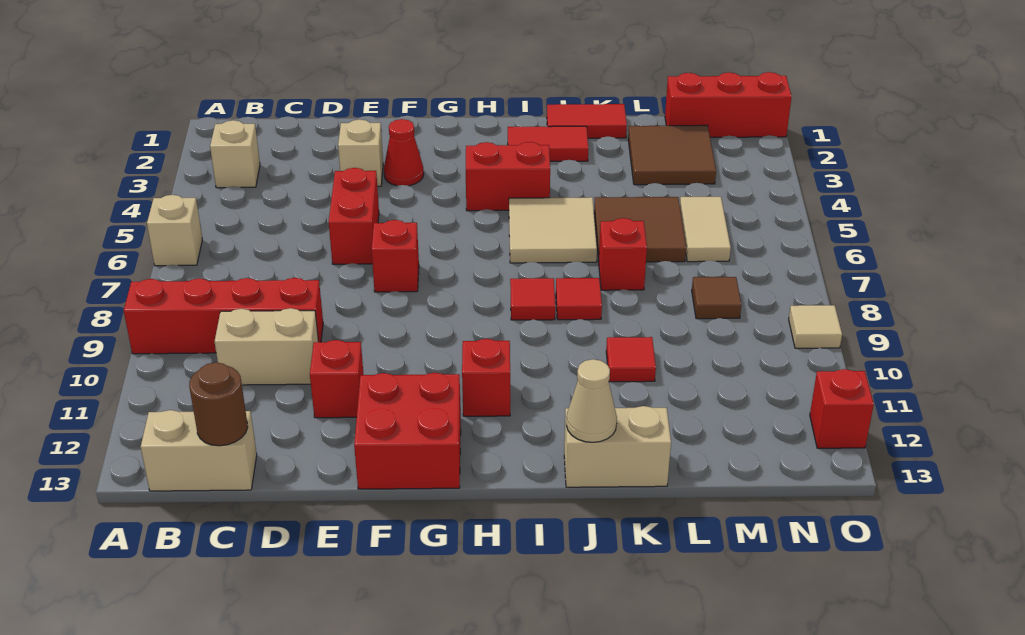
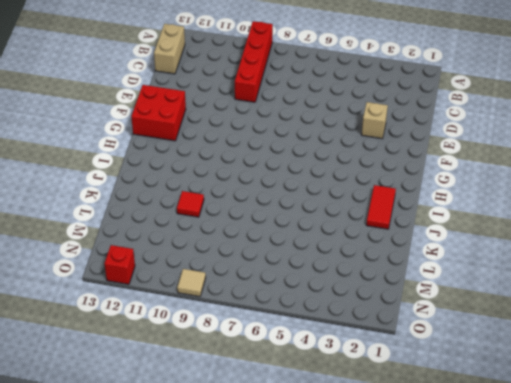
none -> tan brick A6 level 1
none -> tan brick B3 level 1
none -> tan brick C10:D10 level 1
none -> red brick E5:E6 level 1

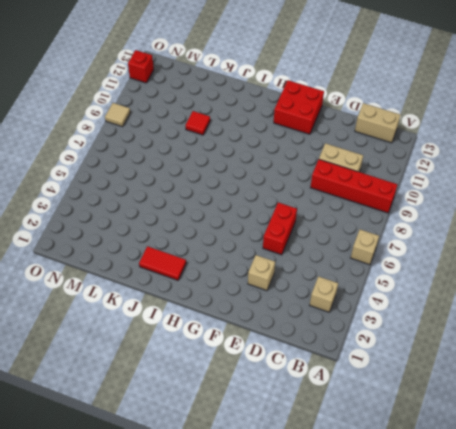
none -> red brick E11 level 1
none -> red cone F3 level 1
none -> red brick F7 level 1
none -> red brick H4:I4 level 1

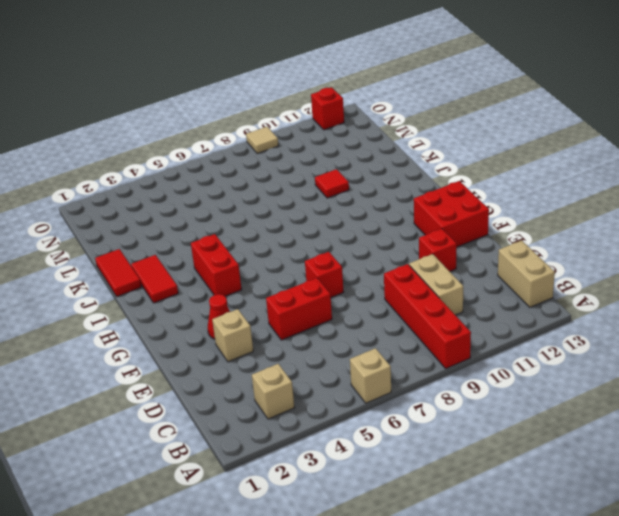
none -> red brick H11 level 1
none -> tan tile I5:J6 level 1
none -> red tile I8 level 1
none -> red tile J8 level 1

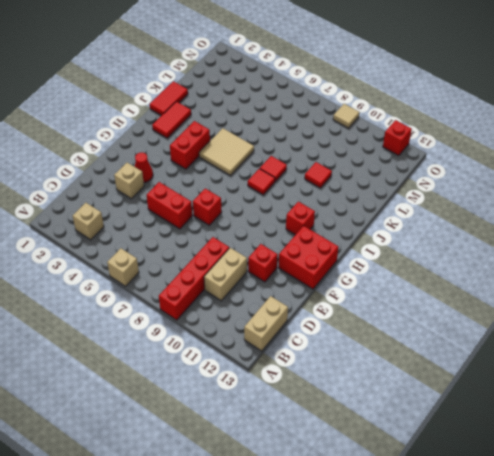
none -> tan brick J13:K13 level 1
none -> brown tile K5:L6 level 1
none -> red brick K7 level 1
none -> brown tile L2:M3 level 1

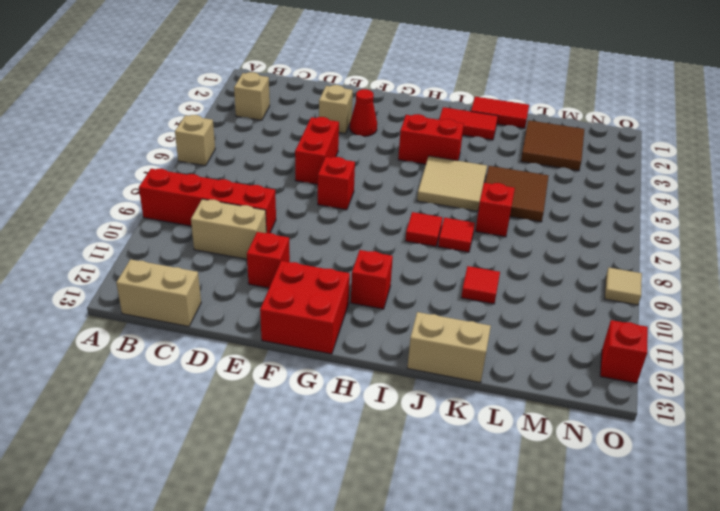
none -> red brick M1:O1 level 1
none -> tan tile M5:M6 level 1
none -> brown tile M8 level 1
none -> brown round brick C13 level 2

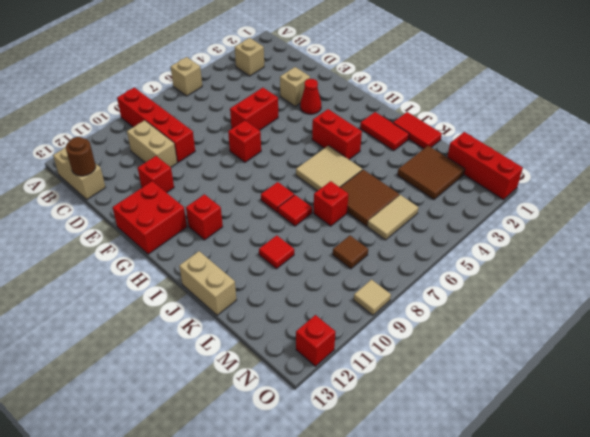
none -> tan cone J13 level 2

